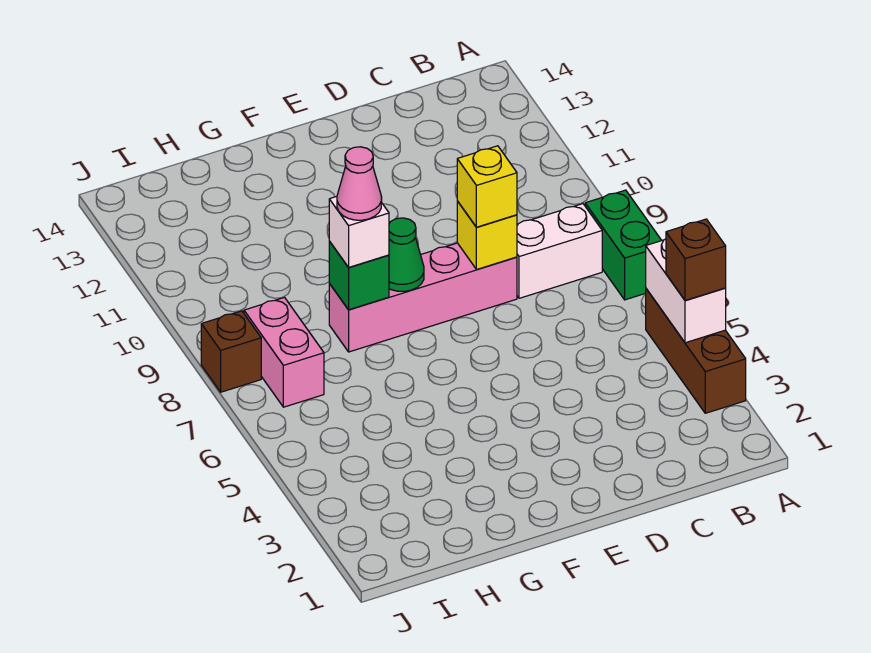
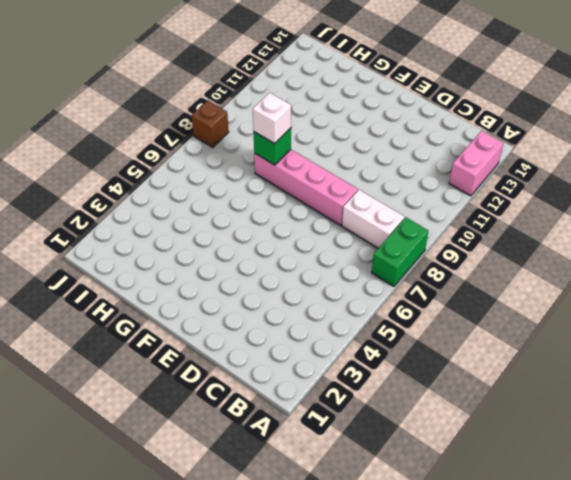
pink brick A12:A13 level 1 -> pink brick I7:I8 level 1
none -> brown brick A3:A5 level 1
none -> white brick A4:A5 level 2
none -> yellow brick D8 level 2

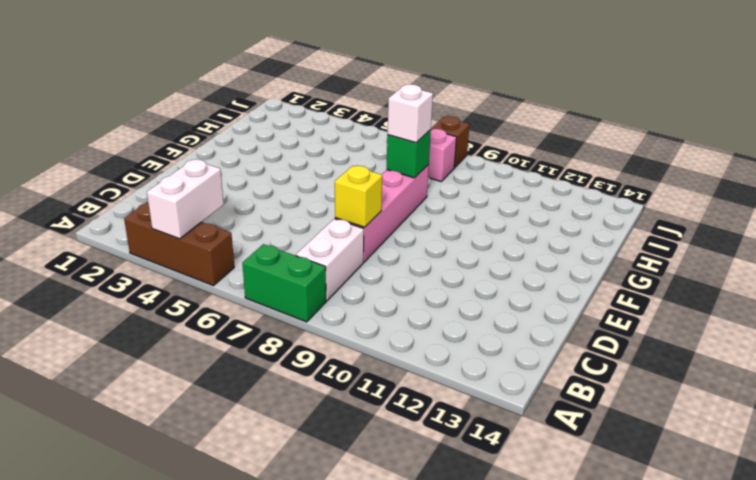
white brick A4:B4 level 2 -> white brick A4:A5 level 2
none -> green cone F8 level 2
none -> brown brick A4 level 3
none -> yellow brick D8 level 3

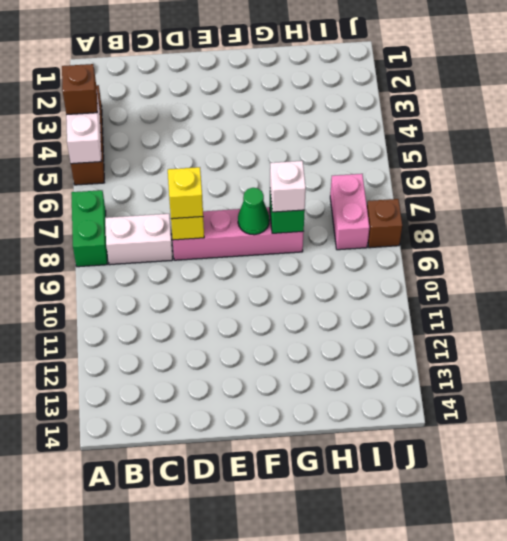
none -> pink cone G8 level 4

